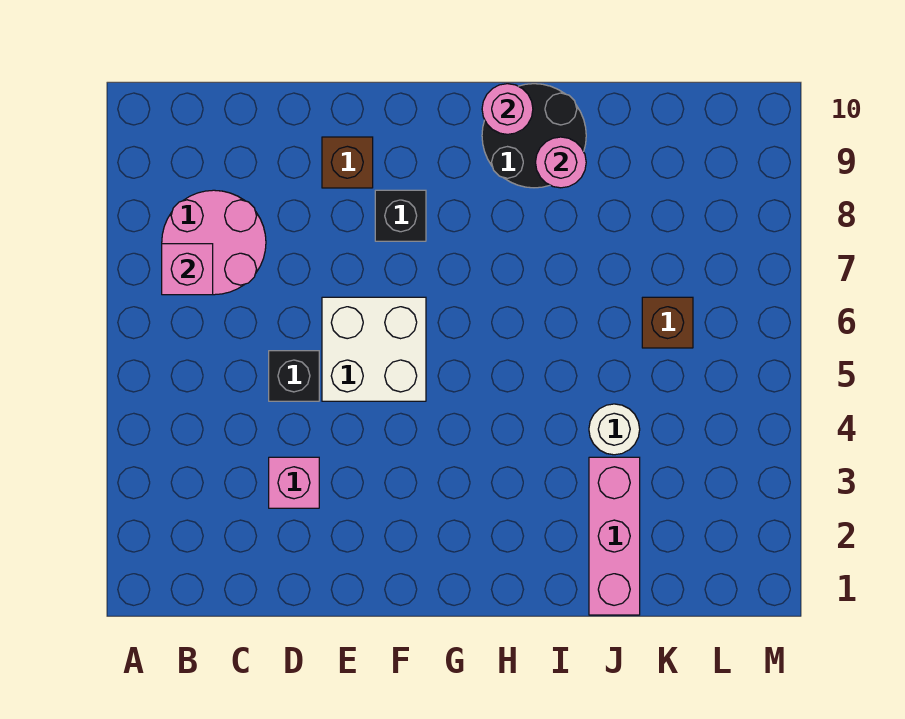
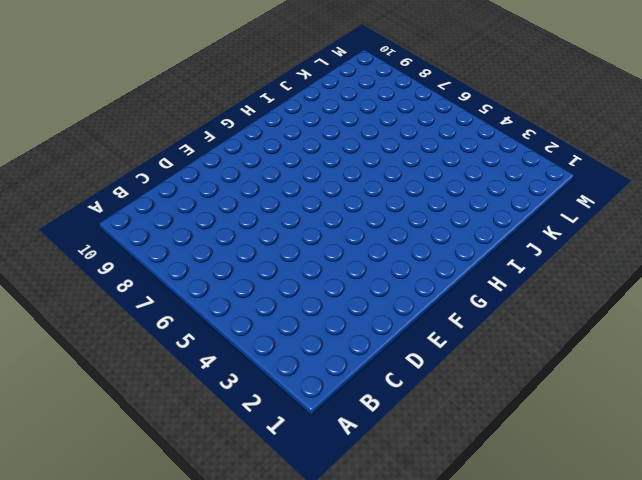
none -> pink round brick B7:C8 level 1
none -> pink brick D3 level 1
none -> black brick D5 level 1

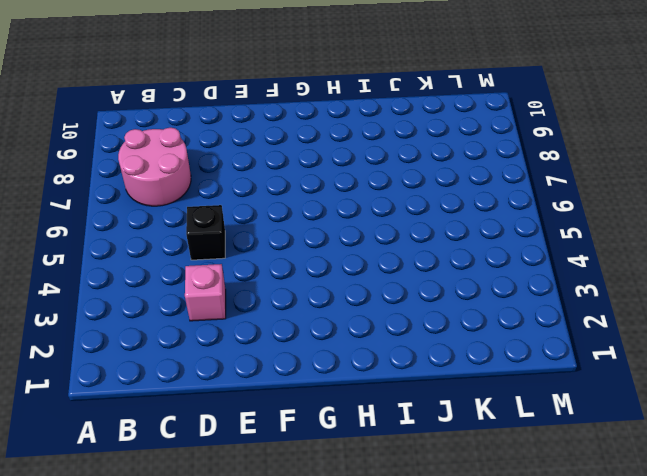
none -> white brick E5:F6 level 1
none -> brown brick E9 level 1
none -> black brick F8 level 1

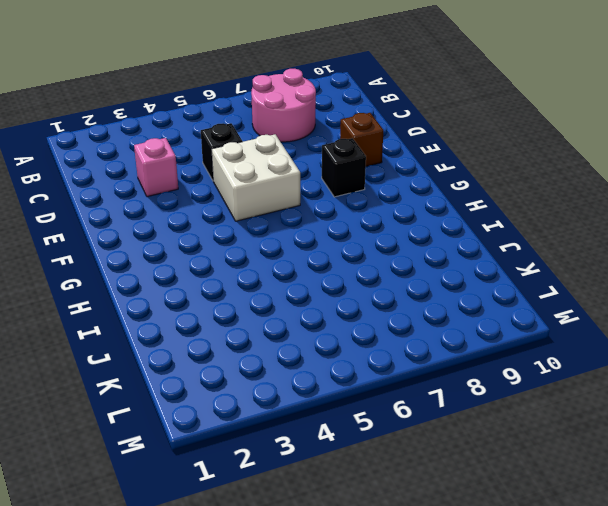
none -> black round brick H9:I10 level 1
none -> pink brick J1:J3 level 1
none -> white round brick J4 level 1

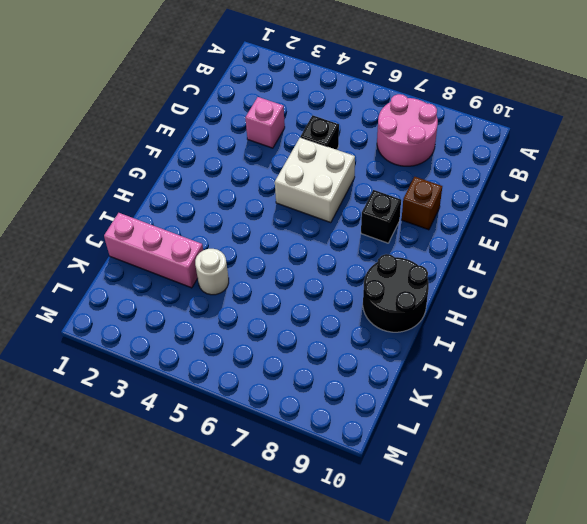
none -> brown brick K6 level 1
none -> pink brick B7 level 2
none -> pink round brick H10 level 2

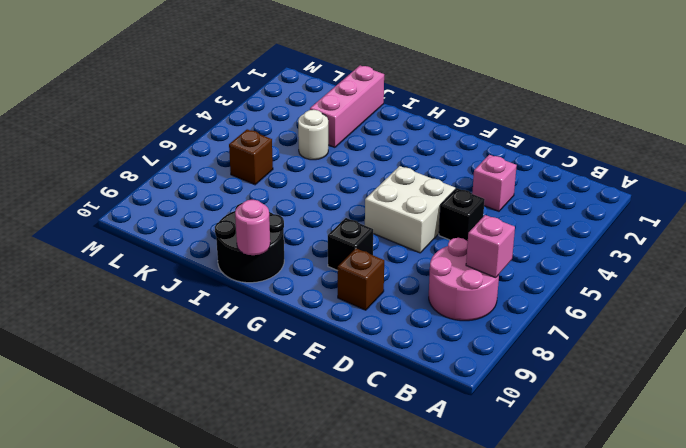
none -> pink round brick I9 level 2

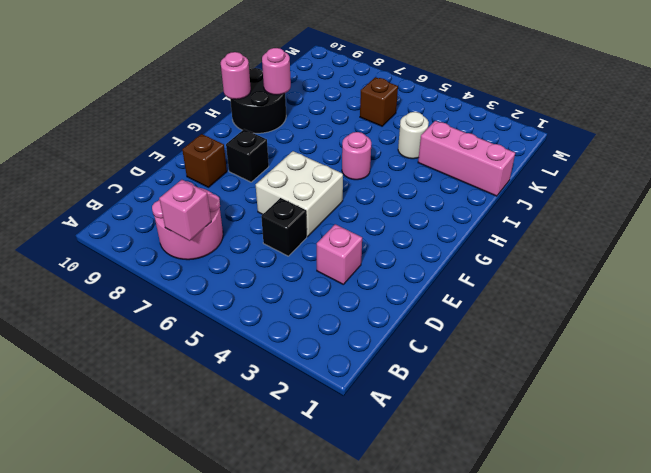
pink round brick H5 level 1 -> none

